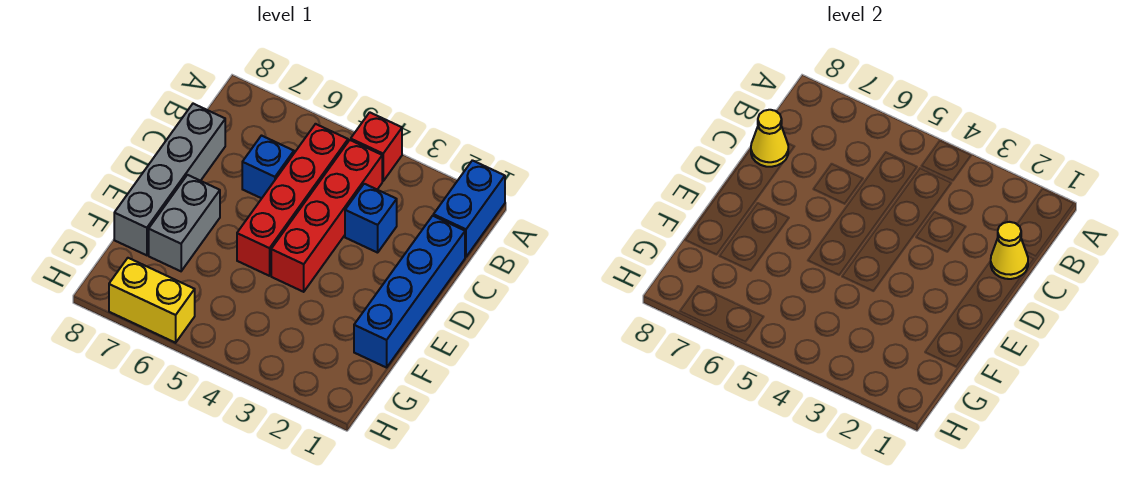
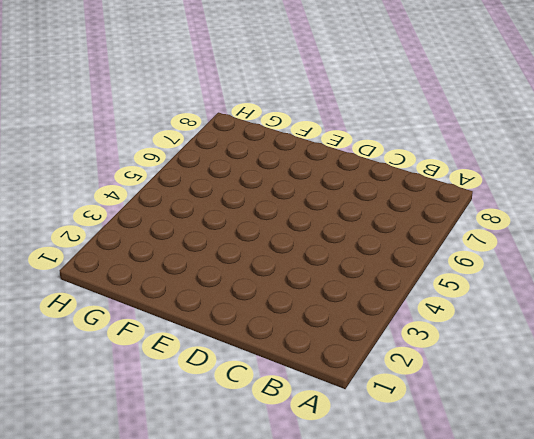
none -> blue brick A1:B1 level 1
none -> red brick A4 level 1
none -> red brick B4:E4 level 1

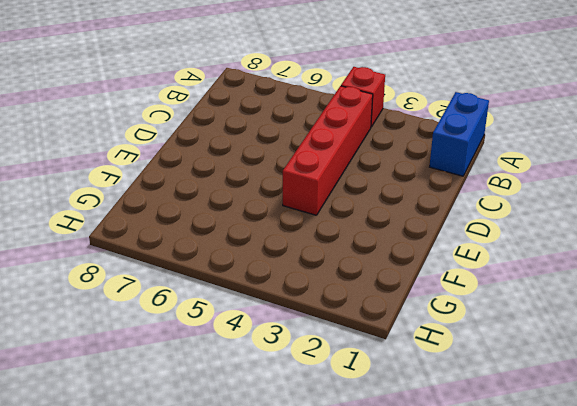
none -> red brick B5:E5 level 1
none -> blue brick C1:F1 level 1
none -> blue brick C3 level 1

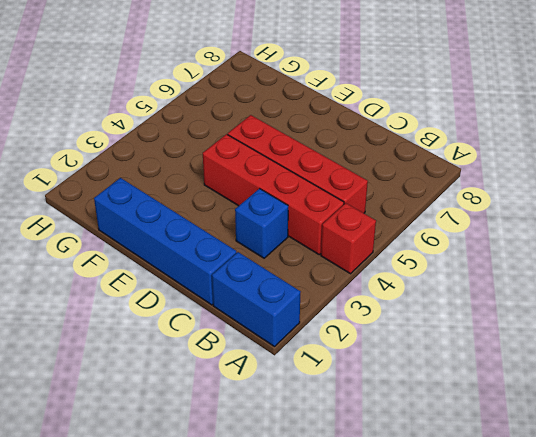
none -> blue brick C6 level 1
none -> grey brick C8:F8 level 1
none -> grey brick E7:F7 level 1

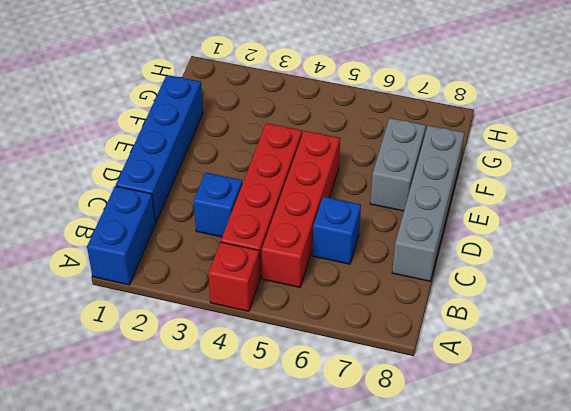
none -> yellow brick H6:H7 level 1
none -> yellow cone C1 level 2
none -> yellow cone C8 level 2

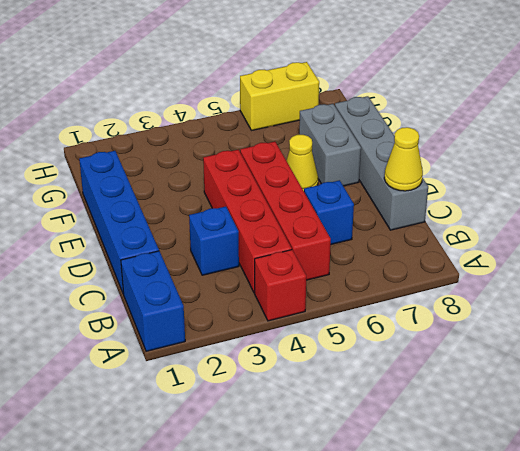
yellow cone E6 level 1 -> yellow cone C1 level 2

